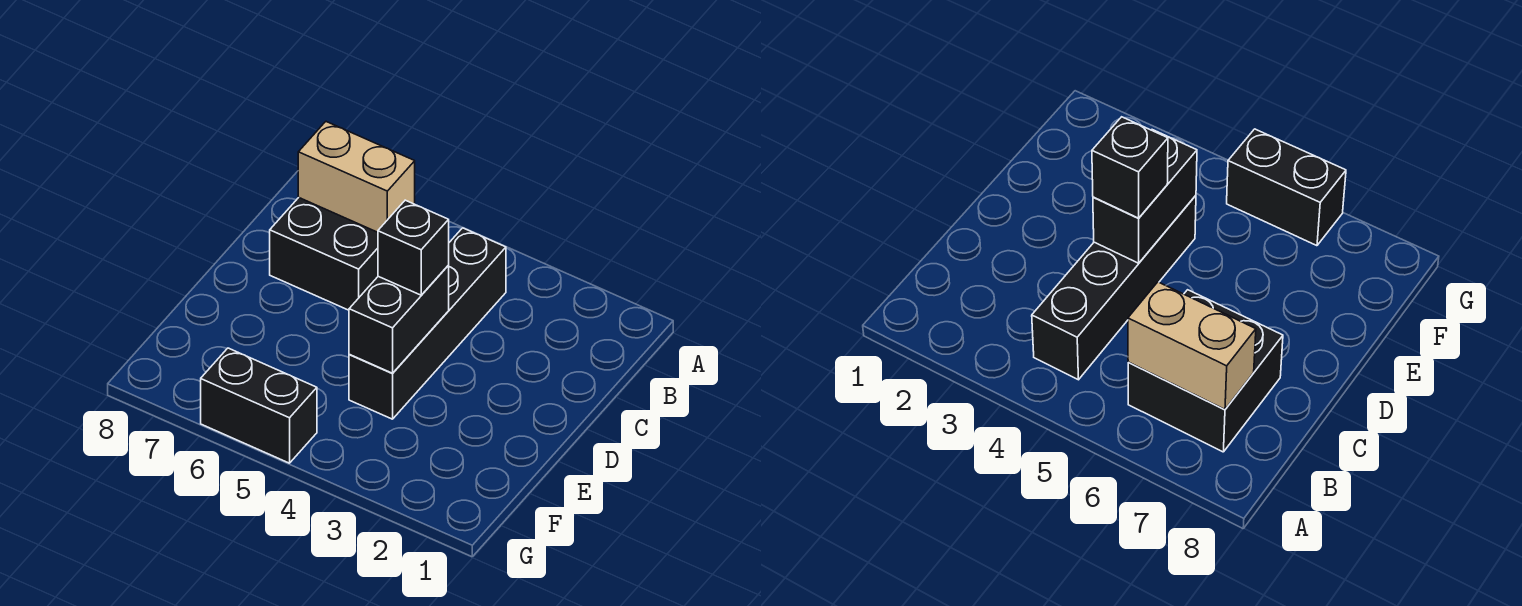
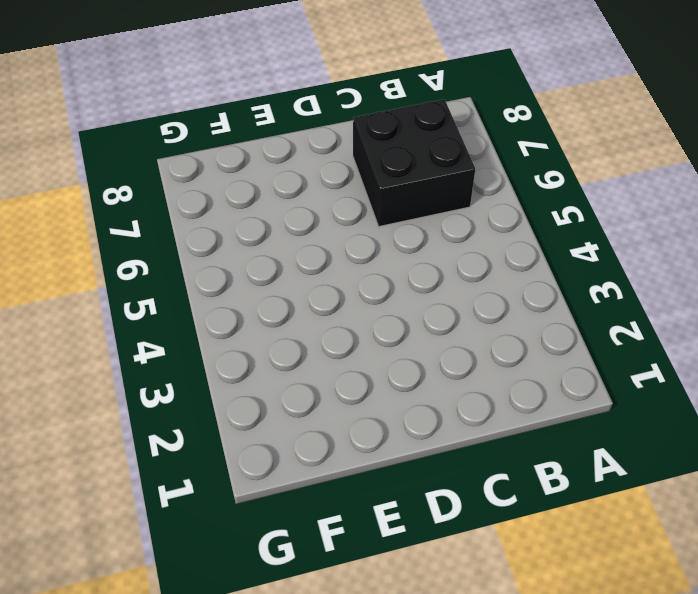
none -> black brick B4:E4 level 1
none -> black brick G5:G6 level 1

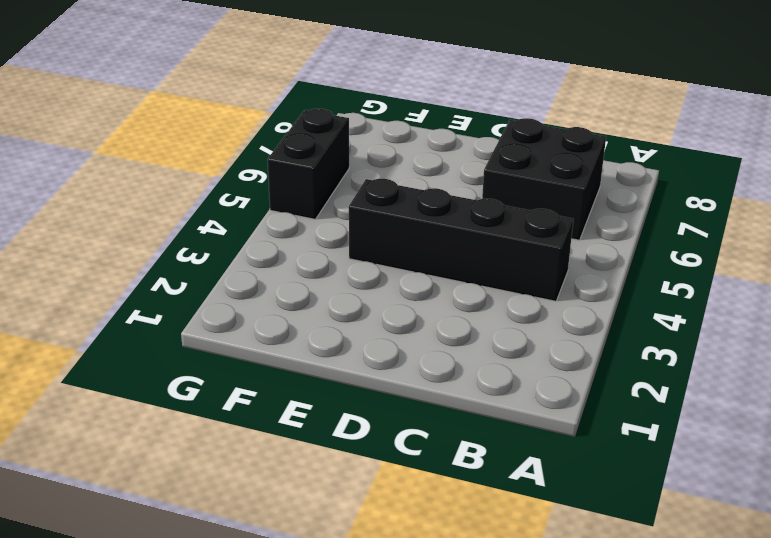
none -> tan brick B6:B7 level 2
none -> black brick D4:E4 level 2

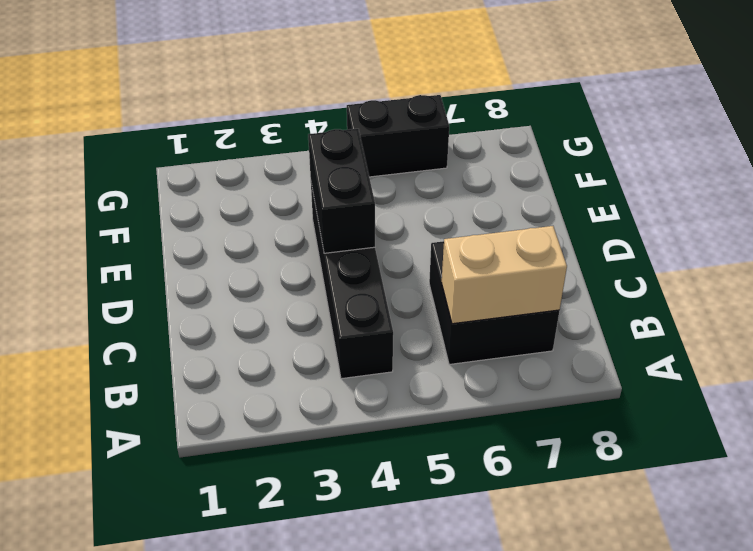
none -> black brick D4 level 3

